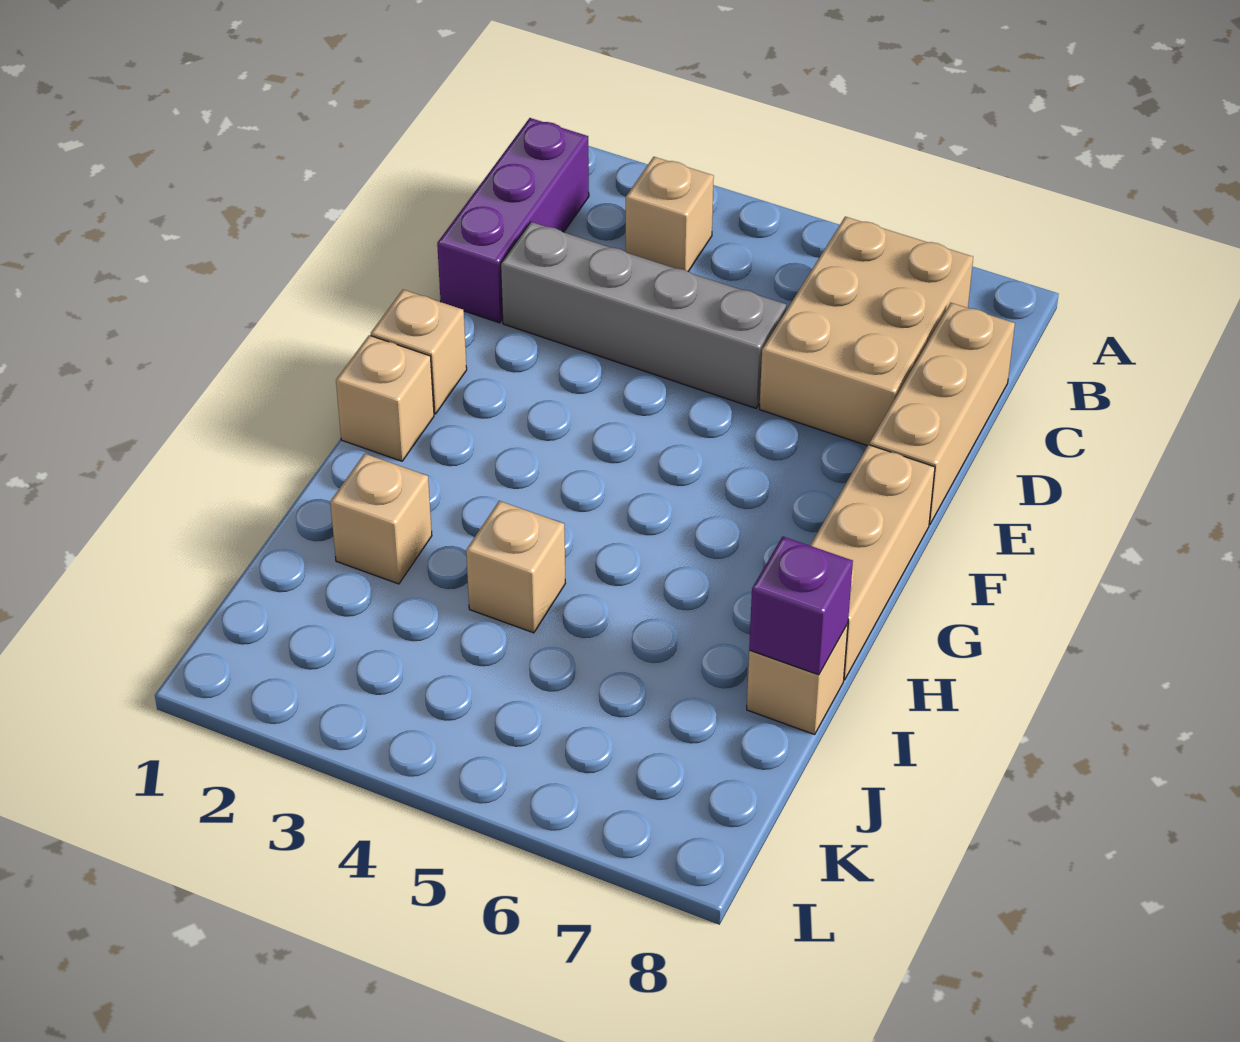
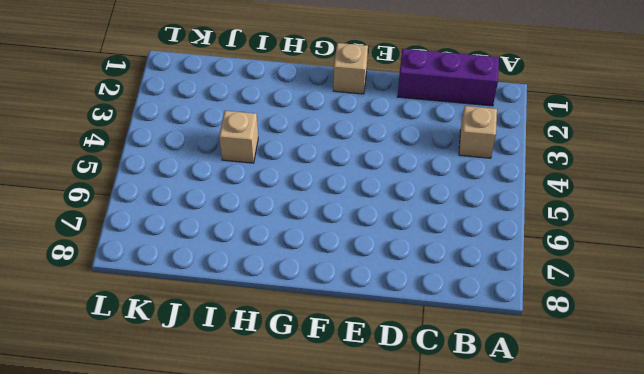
none -> tan brick B6:D7 level 1
none -> tan brick C8:E8 level 1
none -> grey brick D2:D5 level 1

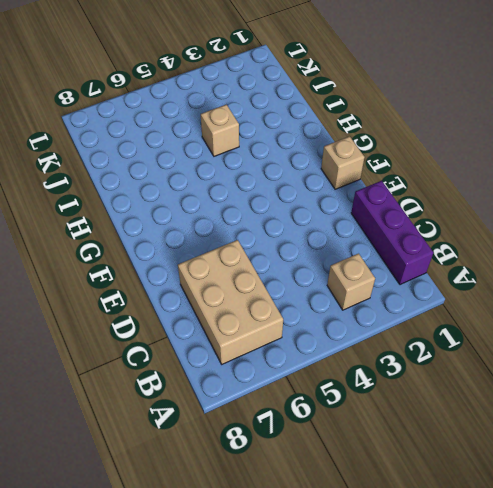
none -> tan brick C8:E8 level 1
none -> grey brick D2:D5 level 1
none -> tan brick F8:H8 level 1

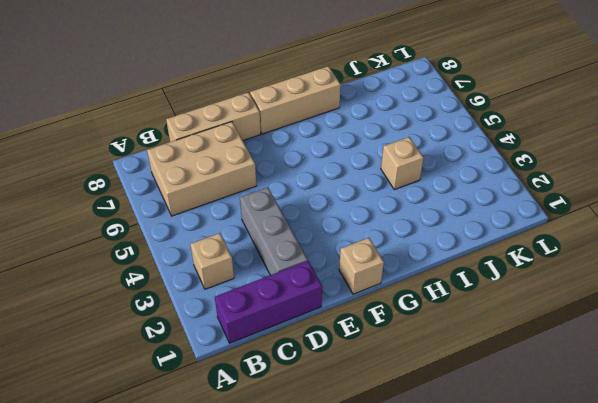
grey brick D2:D4 level 1 -> grey brick D2:D5 level 1
none -> tan brick G1 level 1
none -> tan brick I2 level 1
none -> tan brick I8 level 1

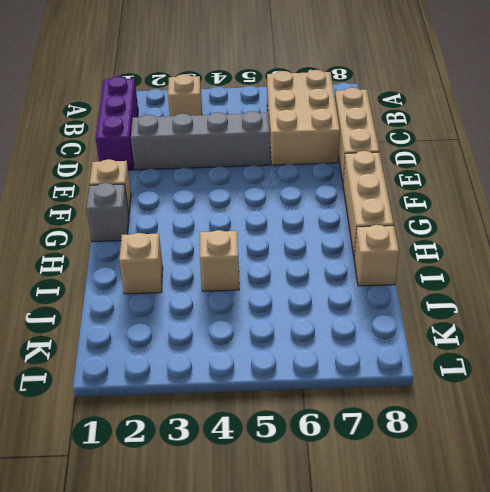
grey brick G1 level 1 -> tan brick G1 level 1
none -> purple brick I8 level 2

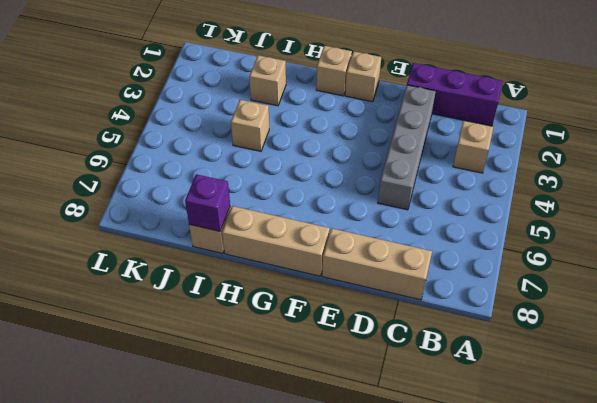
none -> tan brick B6:D7 level 1

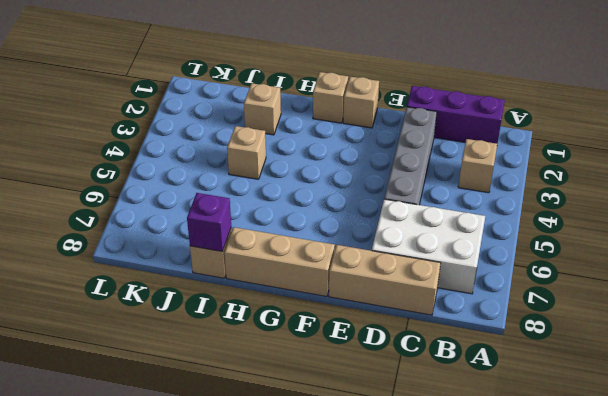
white brick B6:D7 level 1 -> tan brick B6:D7 level 1

